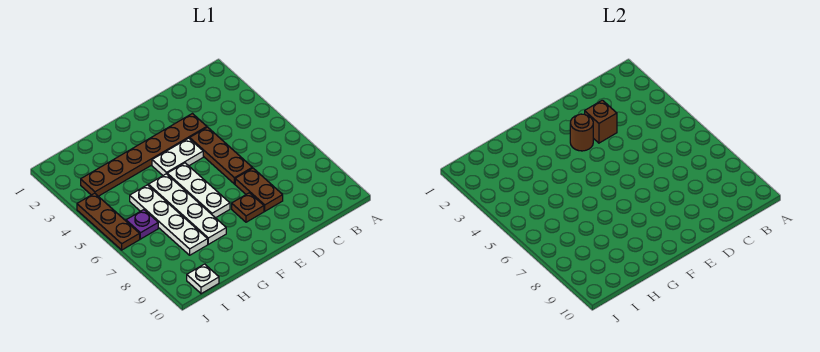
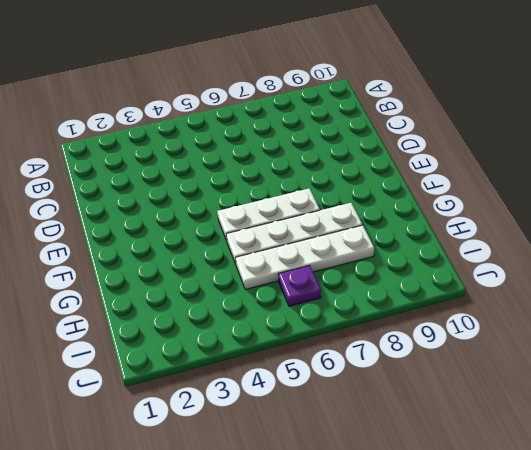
none -> brown plate D3:I3 level 1
none -> brown plate D4:D6 level 1
none -> brown plate D7:D8 level 1

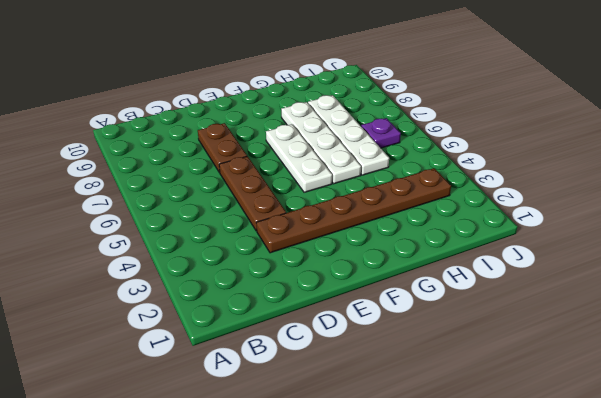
none -> white plate E4:F4 level 1
none -> brown plate E8 level 1
none -> white plate I10 level 1

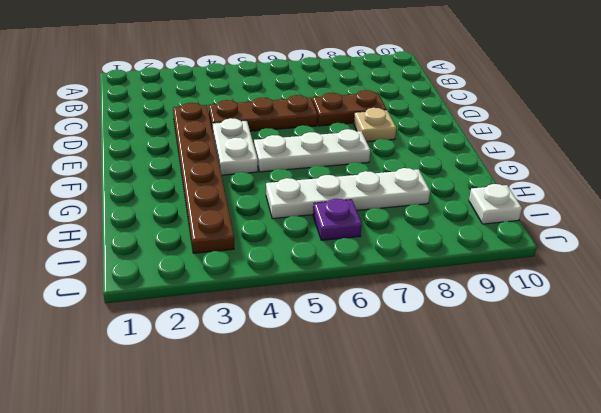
tan plate E8 level 1 -> brown plate E8 level 1
none -> white plate G5:G8 level 1
none -> brown plate J4:J6 level 1
none -> brown brick D3 level 2

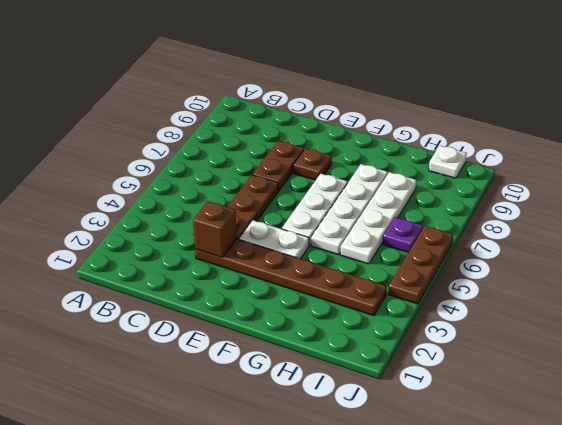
none -> brown round brick E3 level 2

